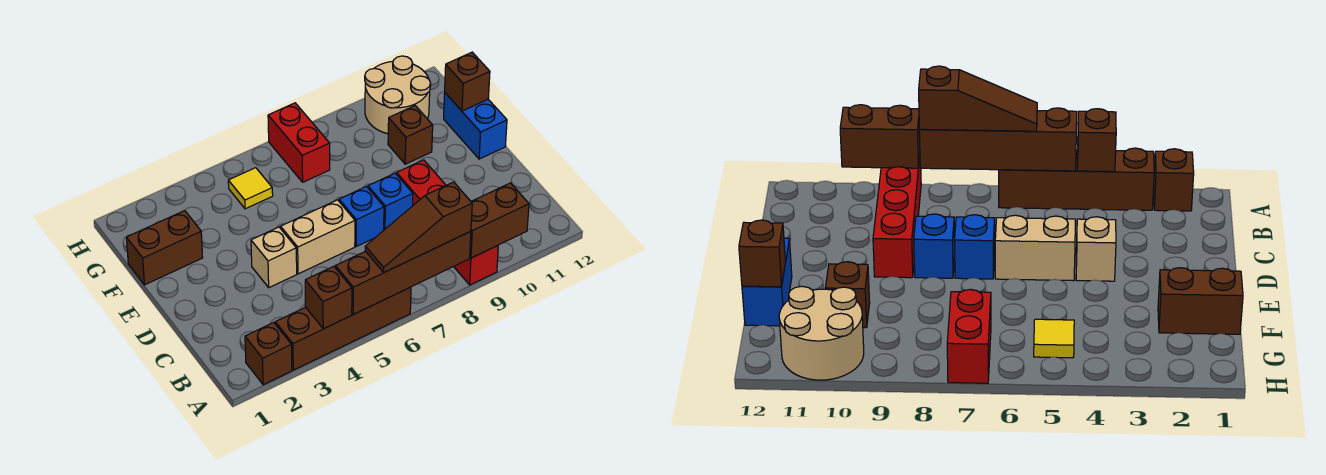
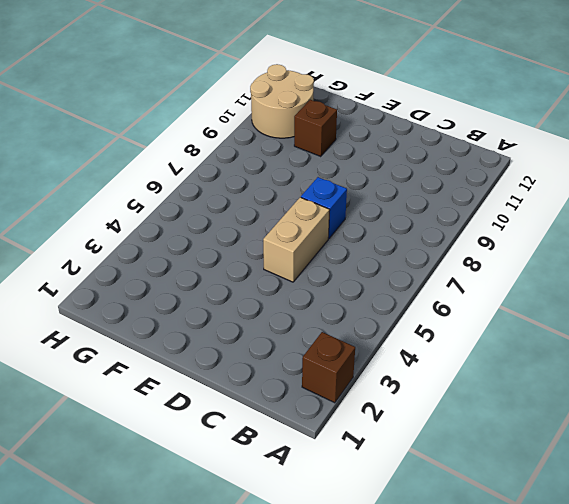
none -> brown brick A3:A6 level 1
none -> red brick A9:D9 level 1
none -> tan brick D4 level 1

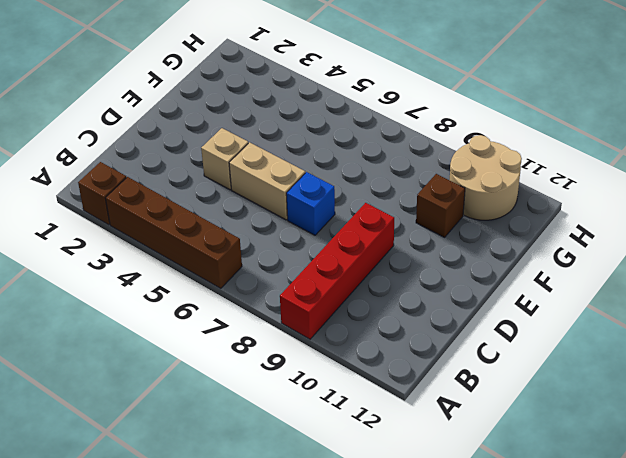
none -> blue brick D8 level 1
none -> blue brick E12:F12 level 1
none -> brown brick F1:F2 level 1

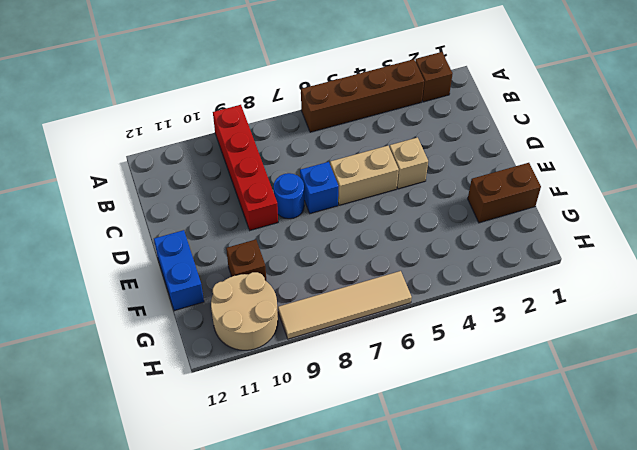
blue round brick D8 level 1 -> blue brick D8 level 1
tan tile H6:H9 level 1 -> red brick G7:H7 level 1
none -> yellow tile G5 level 1
none -> brown brick A4 level 2
none -> brown brick A5:A8 level 2

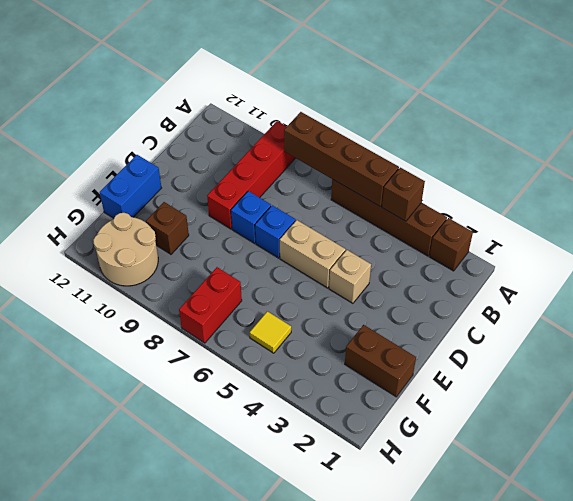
none -> brown brick A9:A10 level 2
none -> brown brick F12 level 2
none -> brown slope A6:A8 level 3 top 8

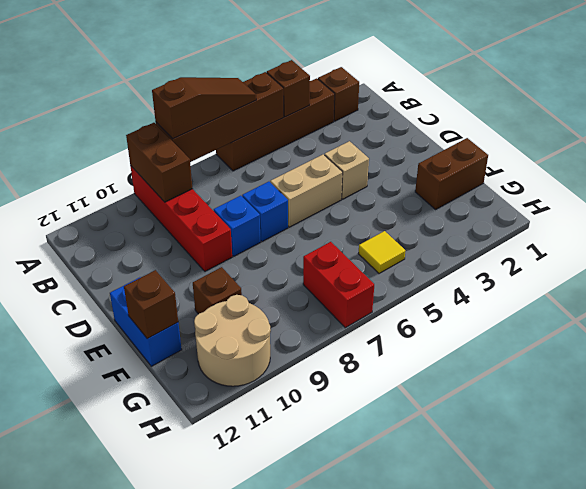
brown brick A9:B9 level 2 -> brown brick A9:A10 level 2

